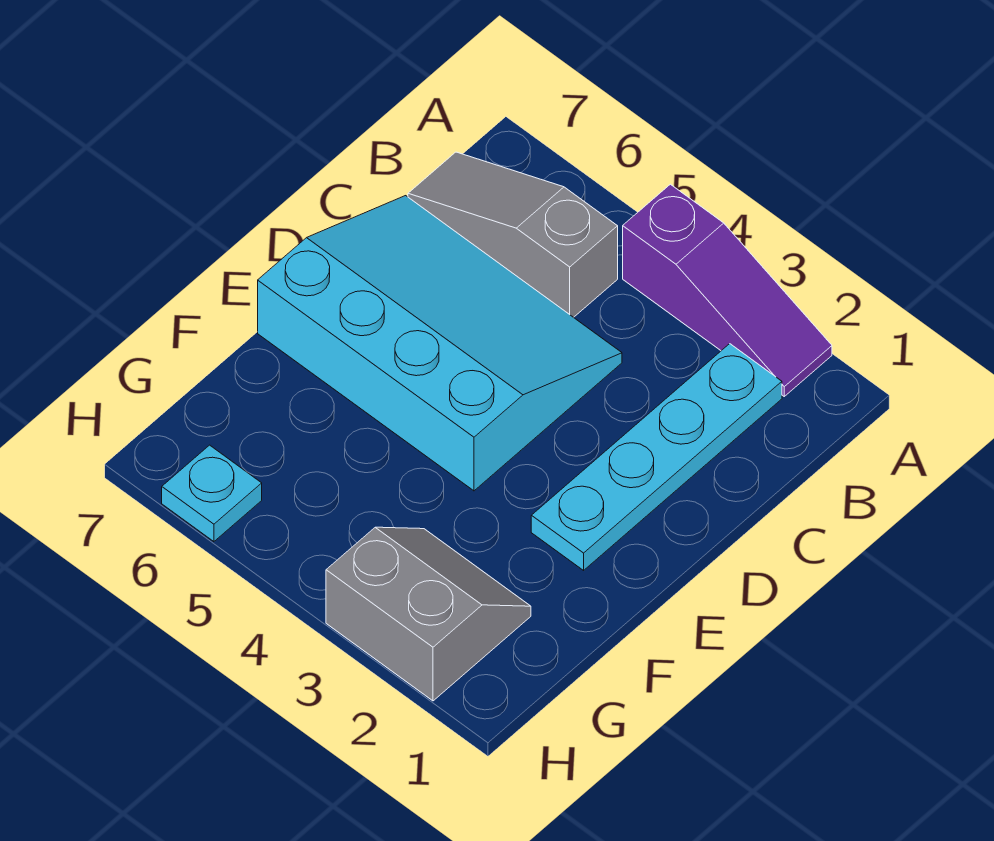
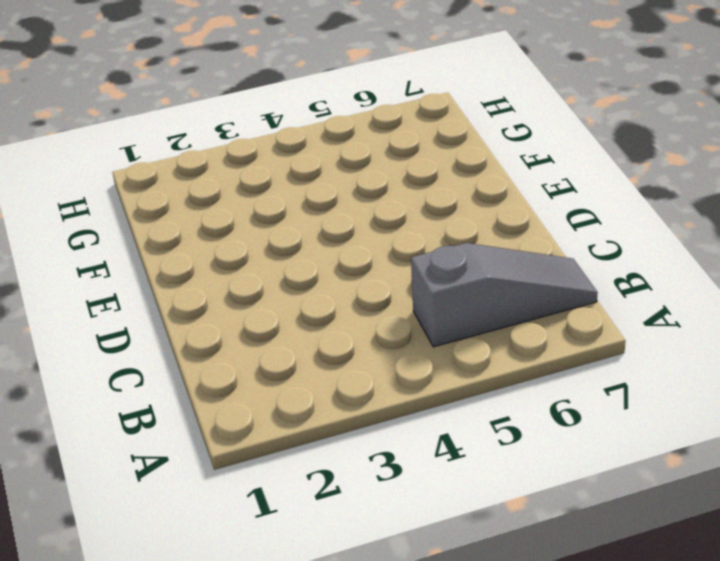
none -> purple slope A2:A4 level 1 top 4
none -> cyan plate B2:E2 level 1

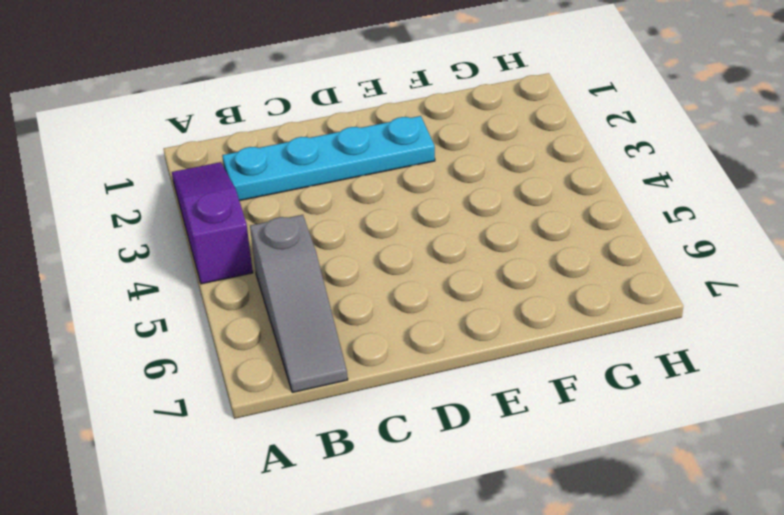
none -> cyan slope C4:E7 level 1 top E
none -> grey slope G2:H3 level 1 top H

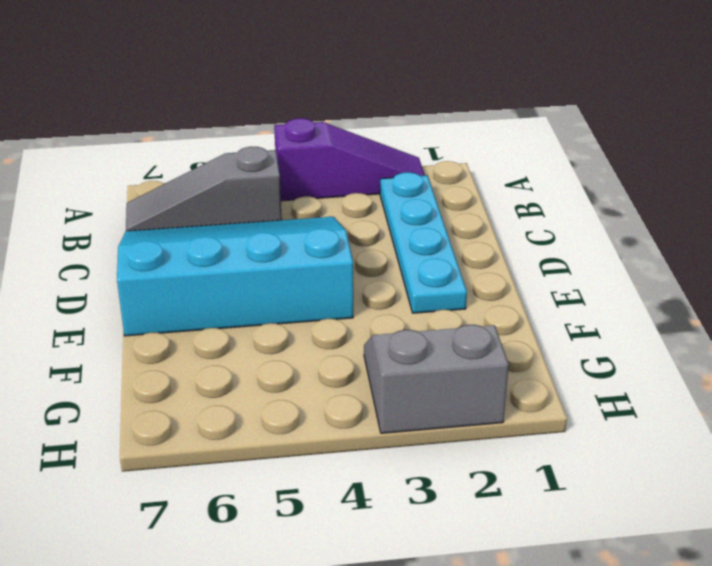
none -> cyan plate H6 level 1

